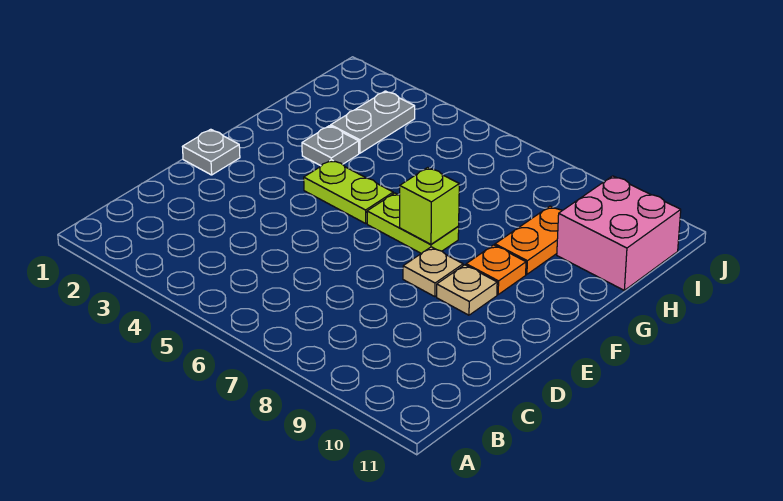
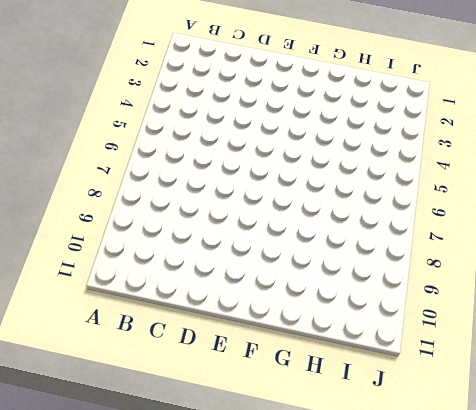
none -> grey plate E1 level 1
none -> tan plate E8 level 1

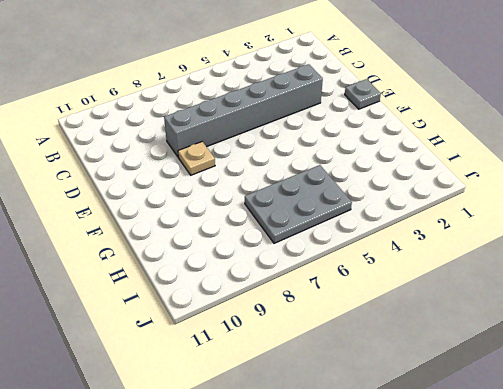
grey brick D3:D8 level 1 -> none
grey plate H5:I7 level 1 -> none
none -> tan plate E9 level 1
none -> lime plate F4:F5 level 1

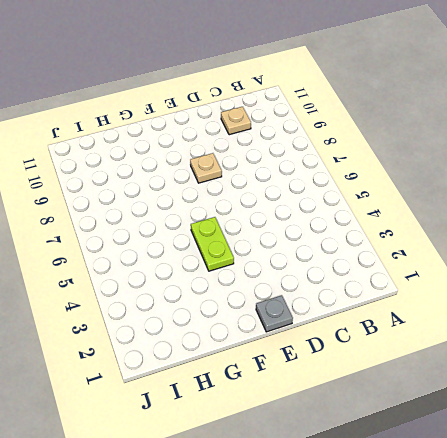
tan plate C10 level 1 -> tan plate E9 level 1
none -> lime plate F6:F7 level 1
none -> orange plate F9 level 1

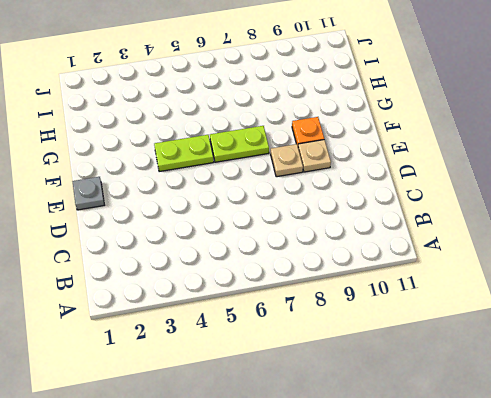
none -> grey plate G3 level 1
none -> orange plate G9:H9 level 1

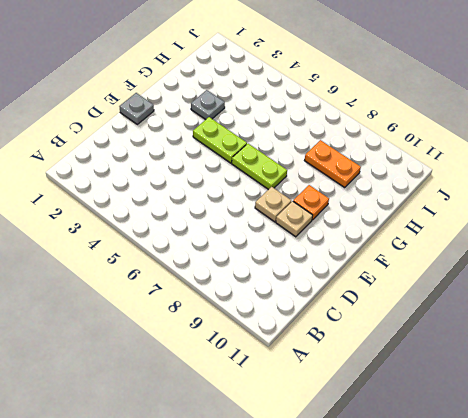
orange plate H8:H9 level 1 -> orange plate G9:H9 level 1
none -> grey plate H3:I3 level 1
none -> pink brick H10:I11 level 1

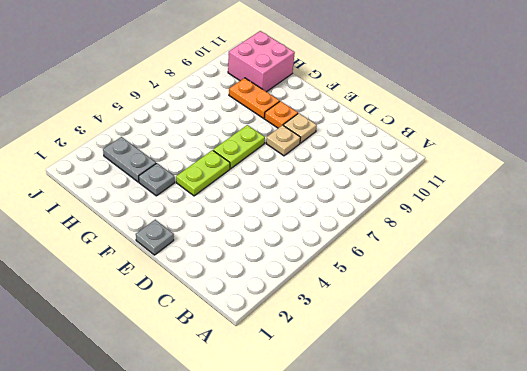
none -> lime brick F7 level 2

